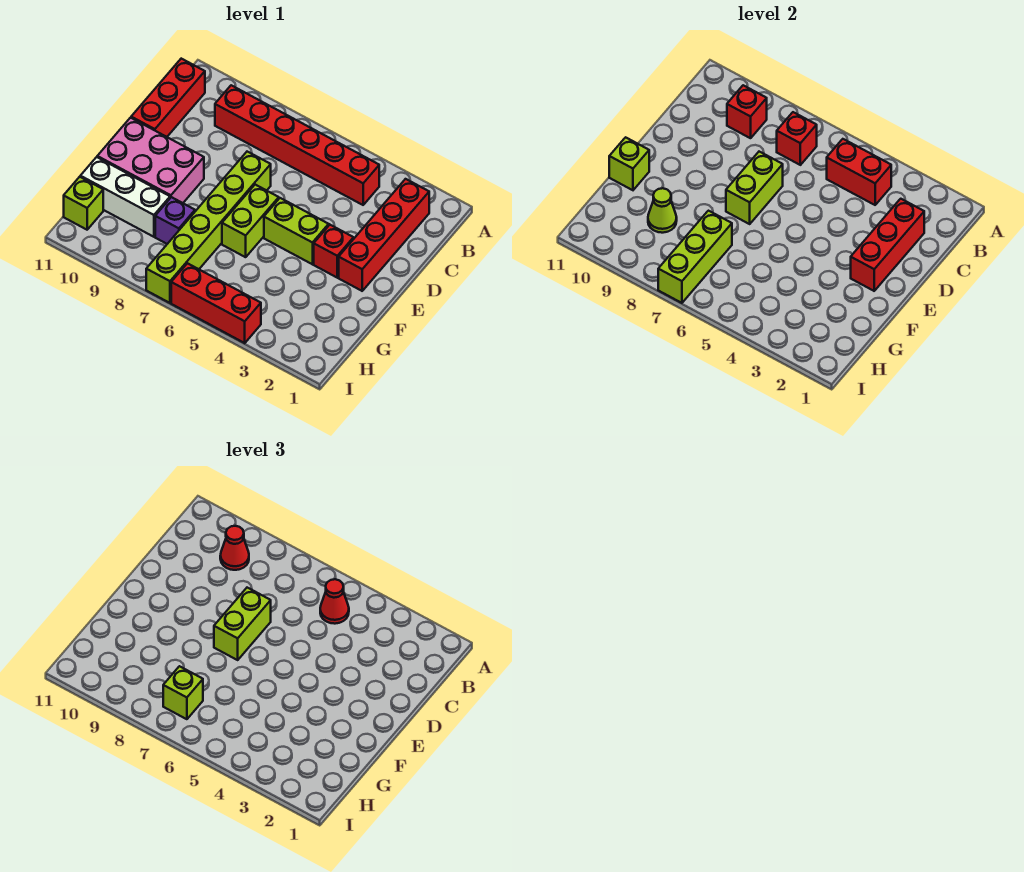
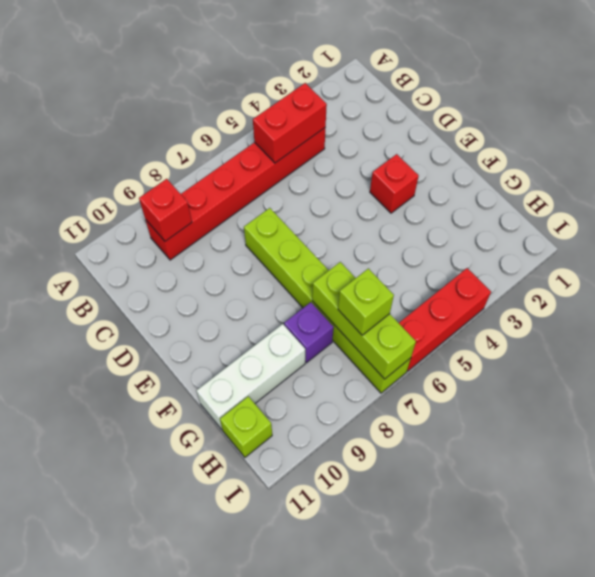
none -> red brick B2:E2 level 1
none -> red brick B11:D11 level 1
none -> lime brick E4:E5 level 1

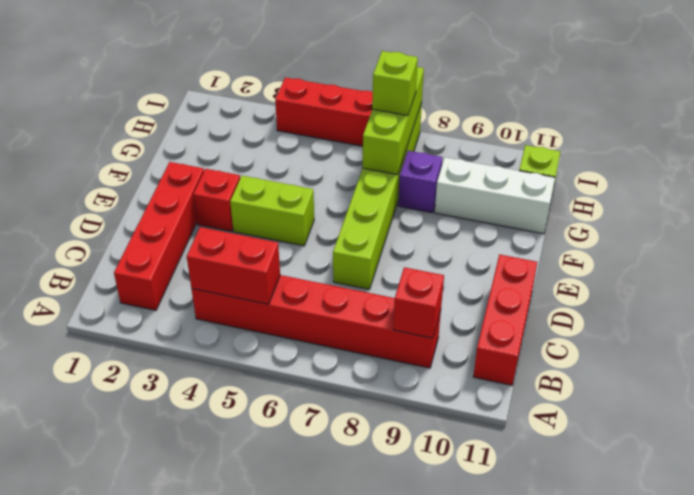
none -> lime brick E6:F6 level 1
none -> pink brick E9:F11 level 1
none -> red brick B7 level 2

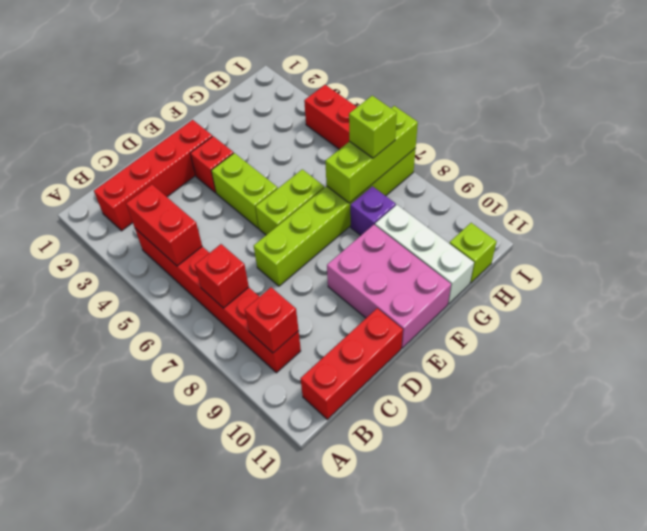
none -> red brick C2:E2 level 2
none -> lime brick D7:E7 level 2
none -> lime brick F11 level 2

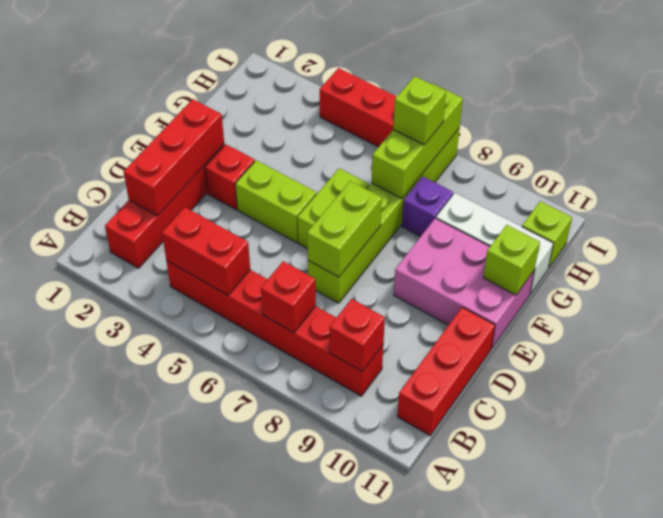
none -> lime cone G9 level 2
none -> red cone B5 level 3
none -> red cone B9 level 3

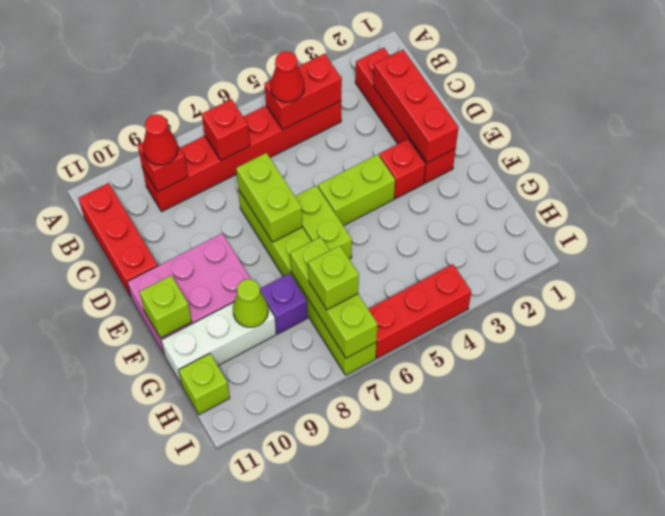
none -> lime brick D7:E7 level 3

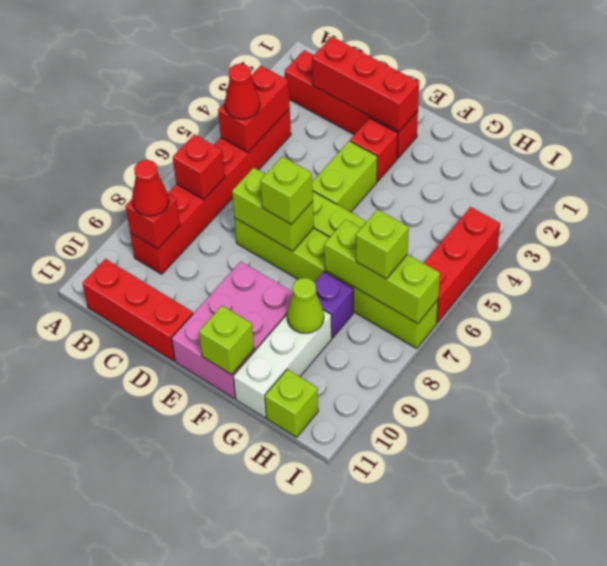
lime brick E7 level 3 -> lime brick D7:E7 level 3

